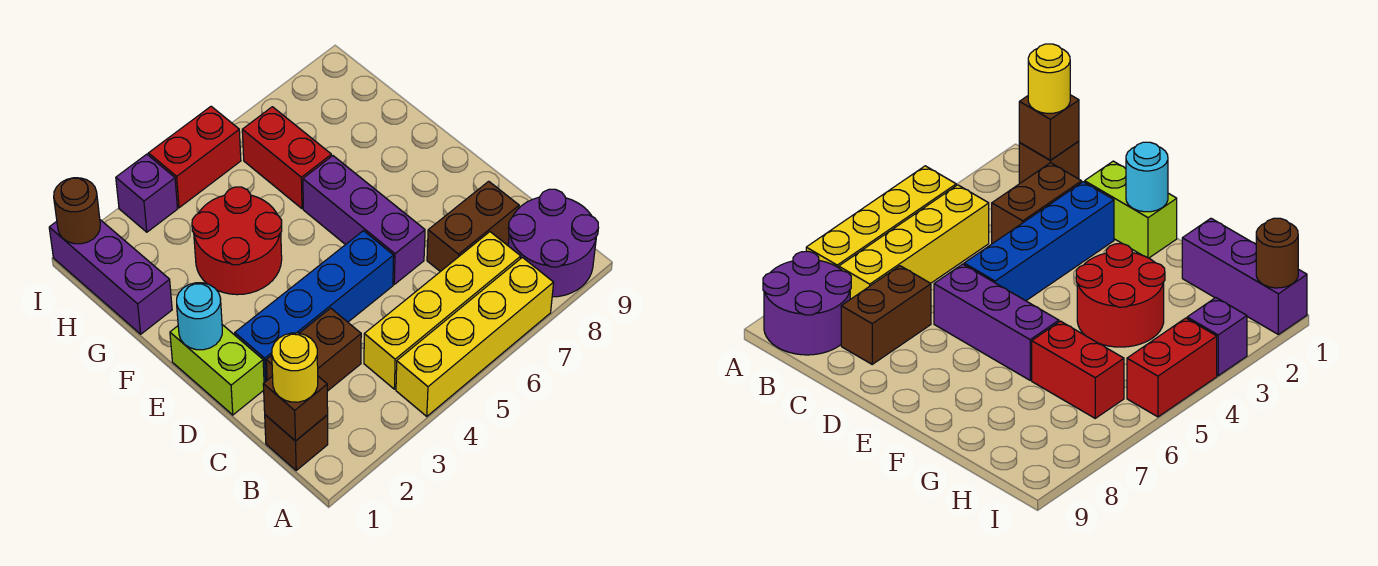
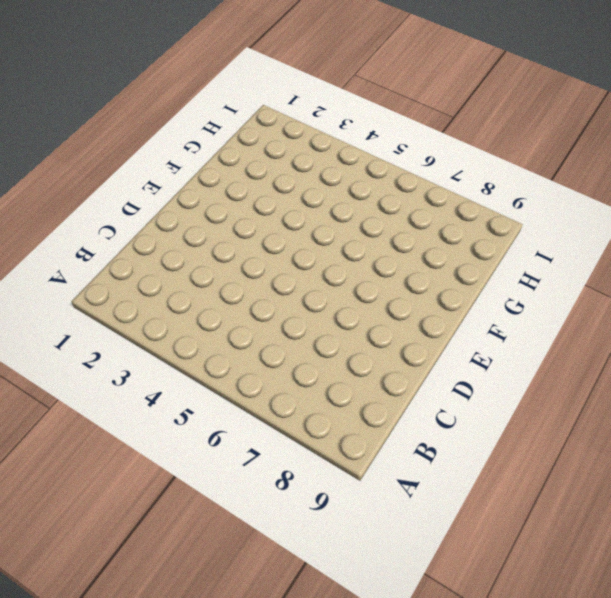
none -> yellow brick A4:A7 level 1
none -> purple round brick A8:B9 level 1
none -> brown brick B1 level 1

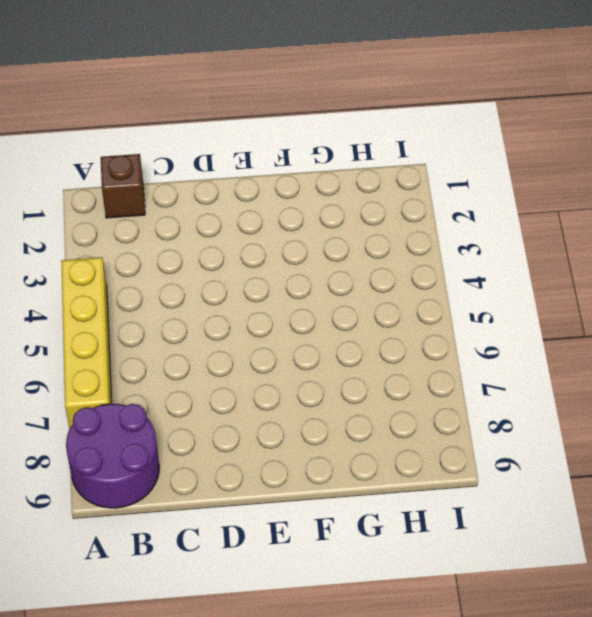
none -> yellow brick B4:B7 level 1
none -> brown brick C2:C3 level 1
none -> brown brick C7:C8 level 1

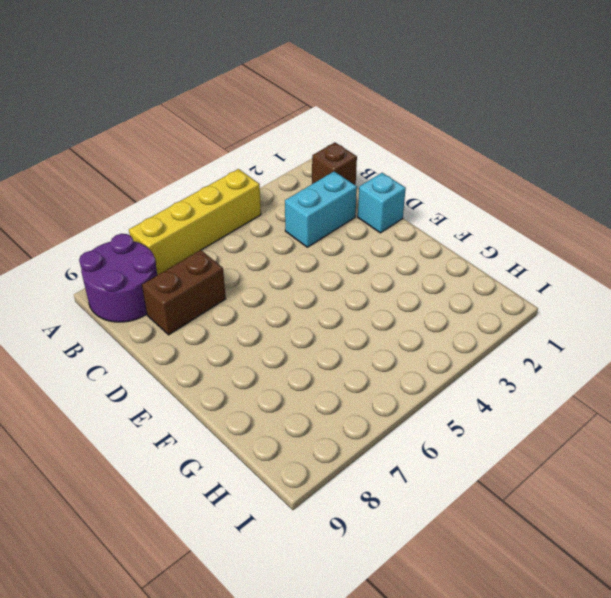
cyan brick C2:C3 level 1 -> brown brick C2:C3 level 1
cyan brick D1 level 1 -> lime brick D1:E1 level 1
none -> yellow brick B4:B7 level 1
none -> blue brick D2:D5 level 1
none -> purple brick D6:F6 level 1

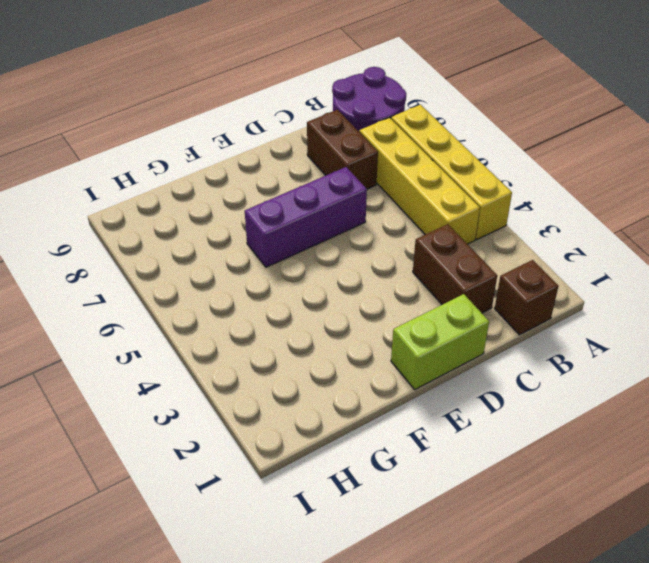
none -> blue brick D2:D5 level 1
none -> red round brick F3:G4 level 1
none -> purple brick G1:I1 level 1

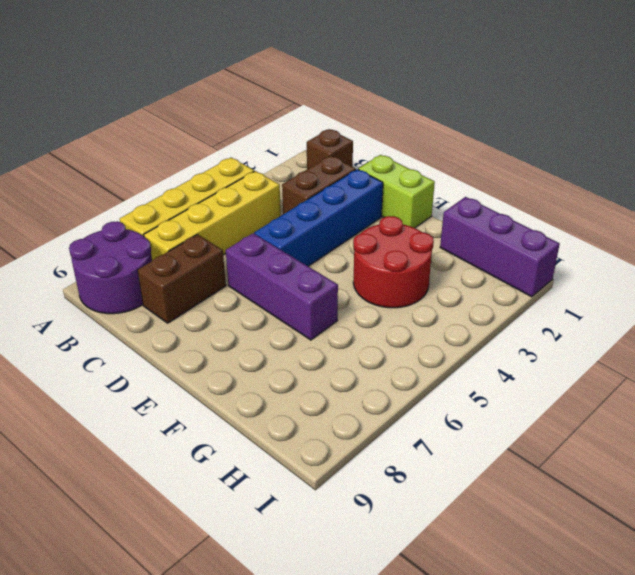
none -> red brick G6:H6 level 1
none -> purple brick I3 level 1
none -> red brick I4:I5 level 1

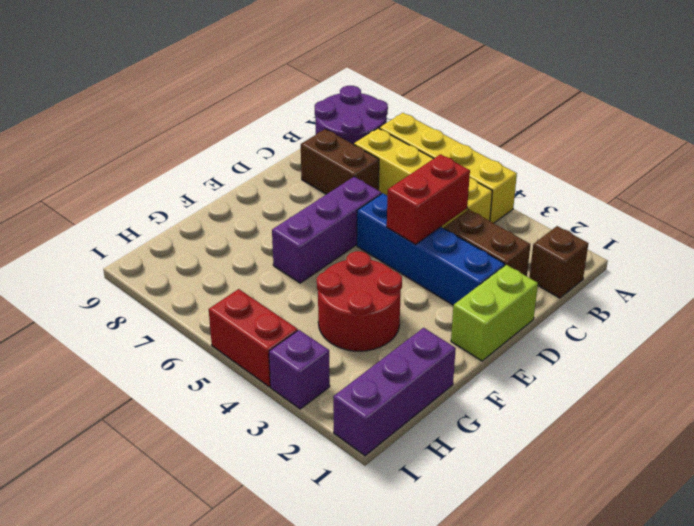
red brick C4:D4 level 2 -> red brick G6:H6 level 1
none -> brown brick B1 level 2
none -> cyan round brick E1 level 2
none -> brown round brick I1 level 2

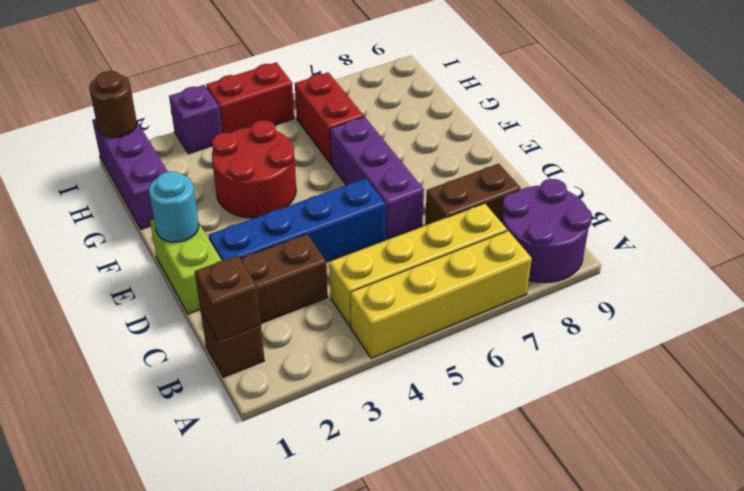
none -> yellow round brick B1 level 3

